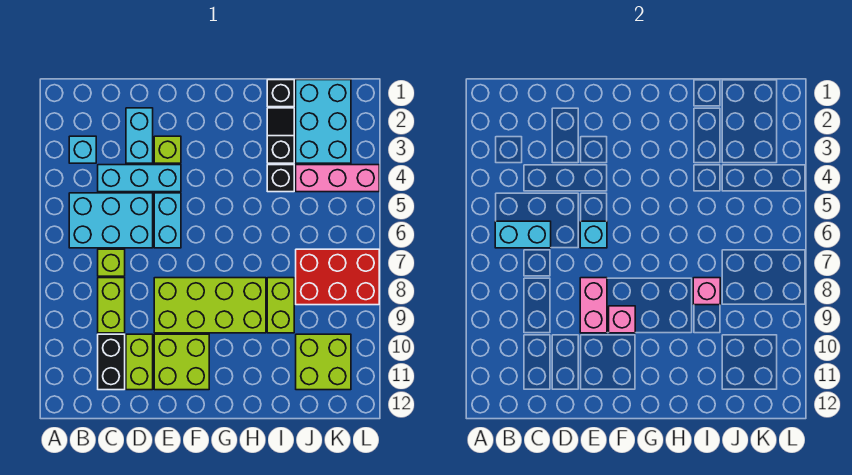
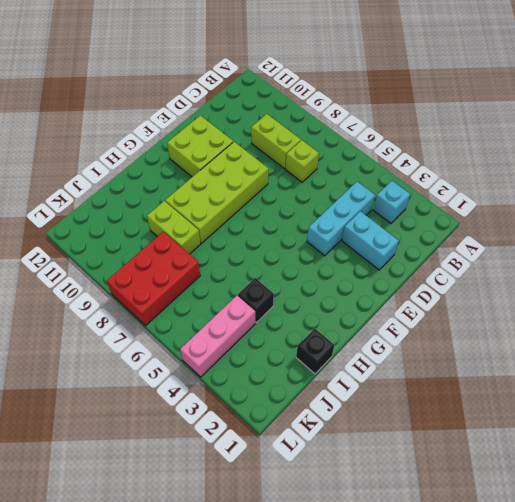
none -> cyan brick B5:D6 level 1
none -> black brick C10:C11 level 1
none -> lime brick D10:D11 level 1

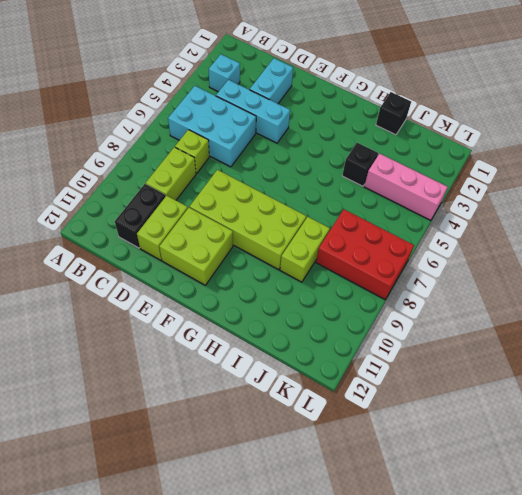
none -> lime brick E3 level 1
none -> cyan brick E5:E6 level 1
none -> black slope I2:I3 level 1 top 3

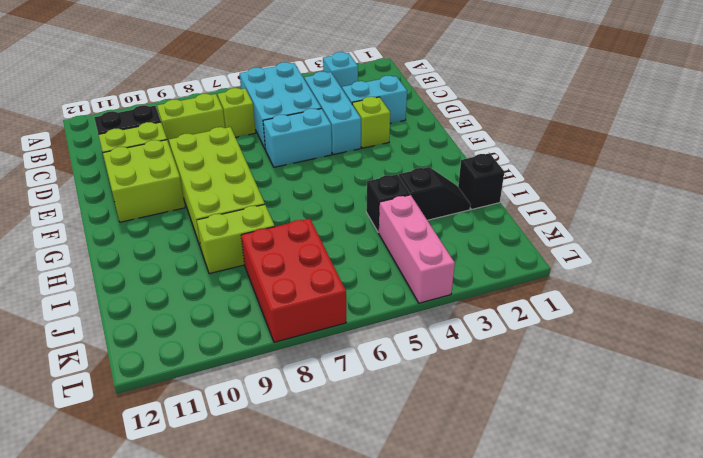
none -> cyan brick J1:K3 level 1
none -> lime brick J10:K11 level 1
none -> cyan brick B6:C6 level 2

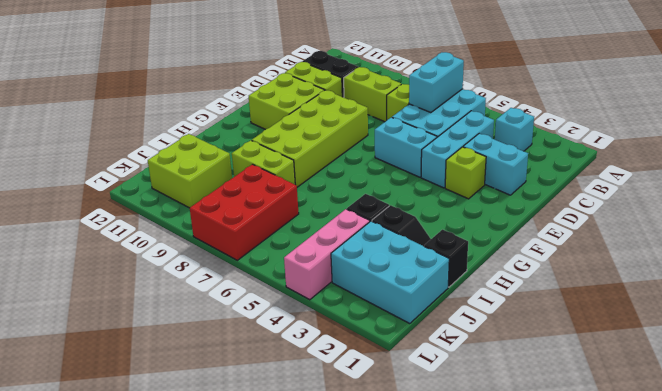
none -> cyan brick E6 level 2
none -> pink brick E8:E9 level 2
none -> pink brick F9 level 2

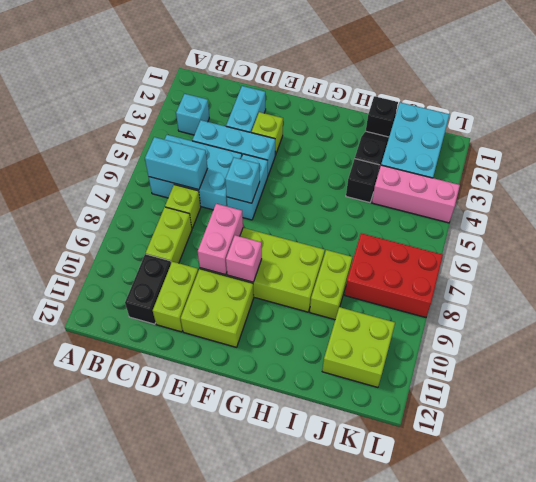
none -> pink brick I8 level 2

